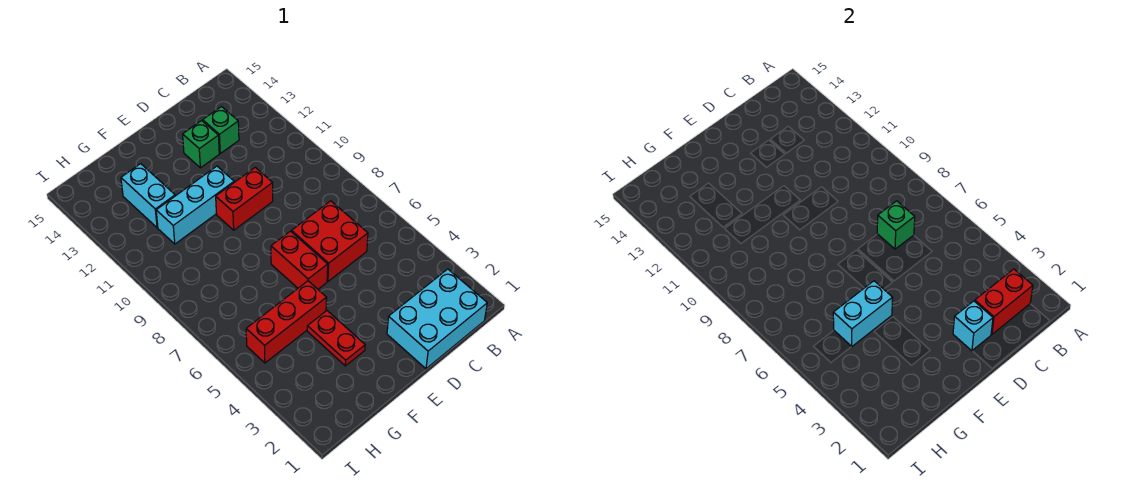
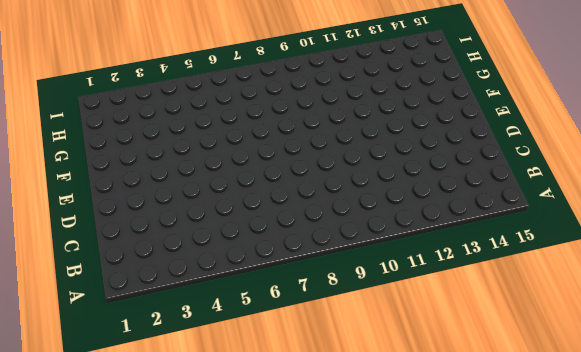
none -> cyan brick B1:D2 level 1
none -> red brick C6:D7 level 1
none -> green brick C13 level 1

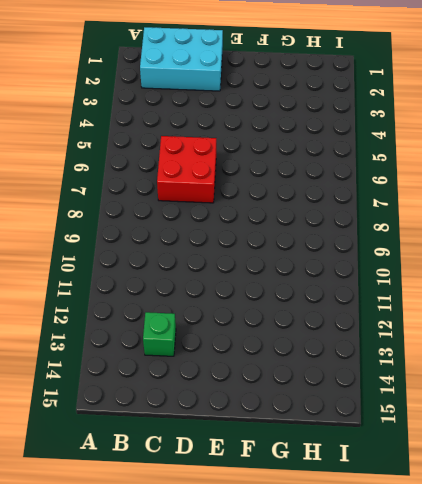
none -> red brick D10:E10 level 1
none -> green brick D13 level 1
none -> red brick E6:E7 level 1

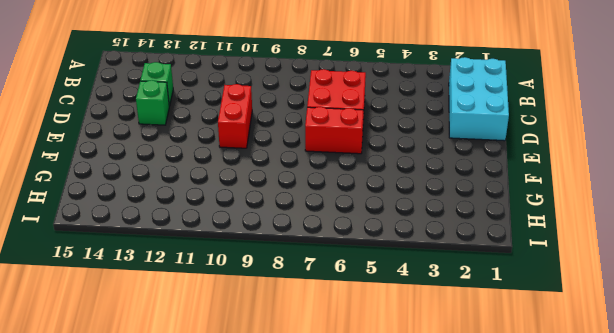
none -> cyan brick E11:G11 level 1
none -> red plate F3:F4 level 1
none -> red brick F5:H5 level 1

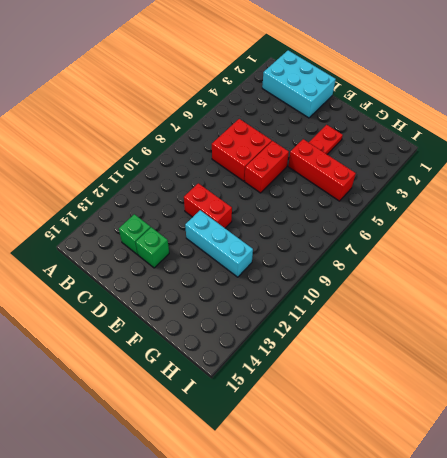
none -> cyan brick G12:G13 level 1
none -> red brick B2:C2 level 2
none -> green brick C7 level 2

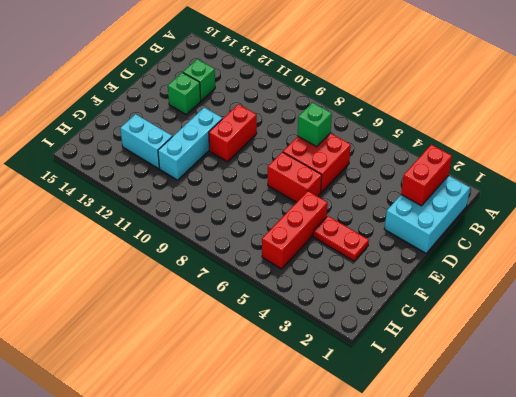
none -> cyan brick D2 level 2
none -> cyan brick F5:G5 level 2

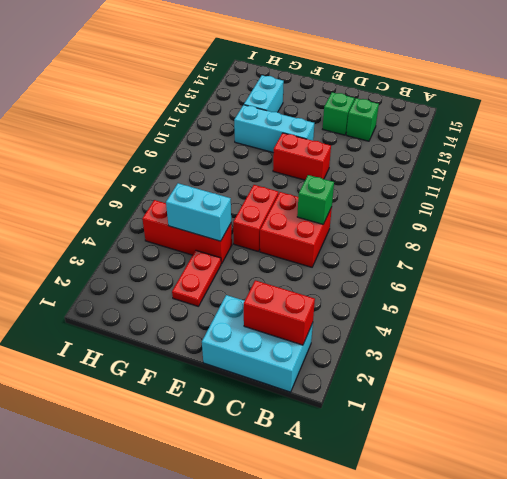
none -> cyan brick D2 level 2

